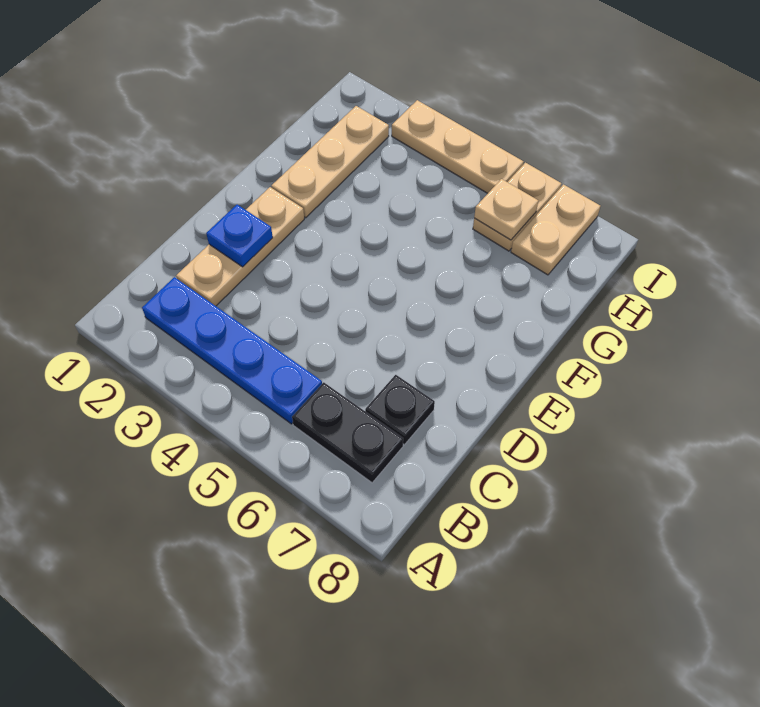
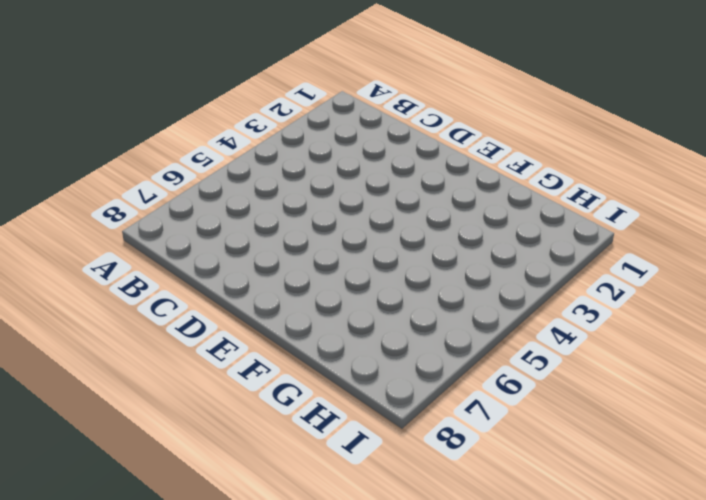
none -> blue plate B2:B5 level 1
none -> black plate B6:B7 level 1

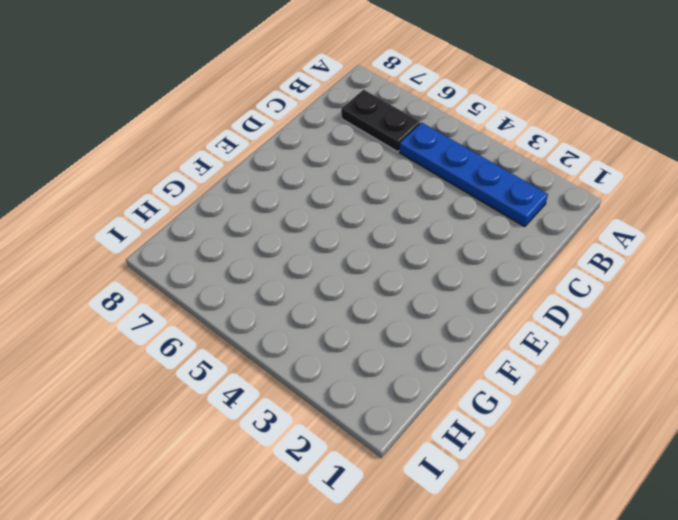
none -> tan plate C2:E2 level 1
none -> black plate C7 level 1

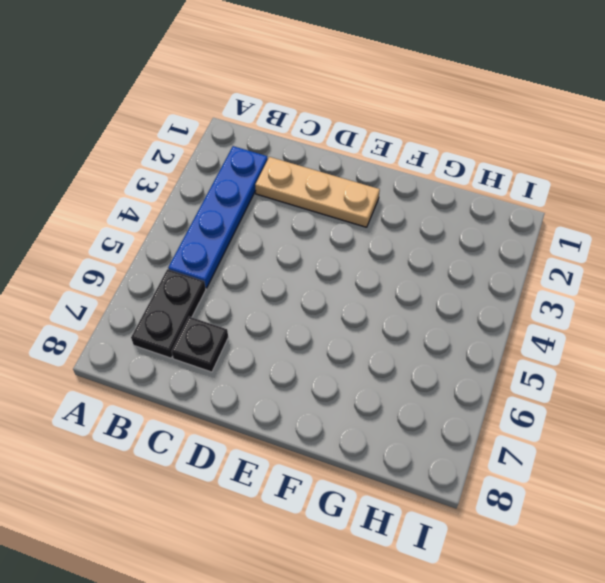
none -> tan plate F2:H2 level 1
none -> tan plate H6:I6 level 1

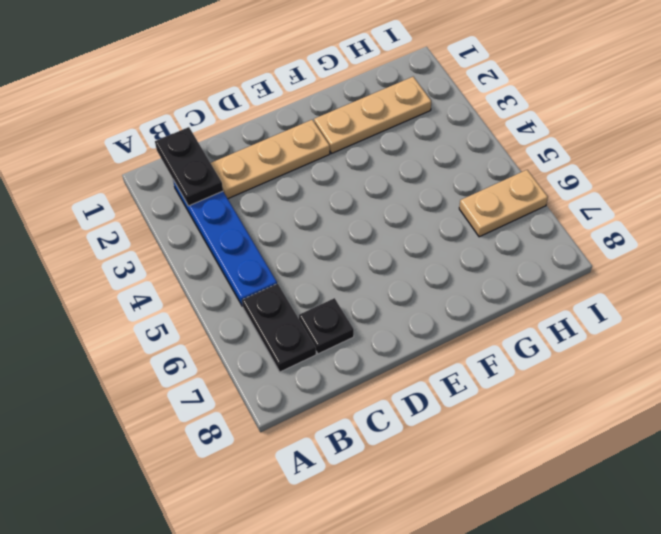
black plate B1:B2 level 2 -> none
none -> tan plate H7:I7 level 1
none -> tan plate I3:I5 level 1

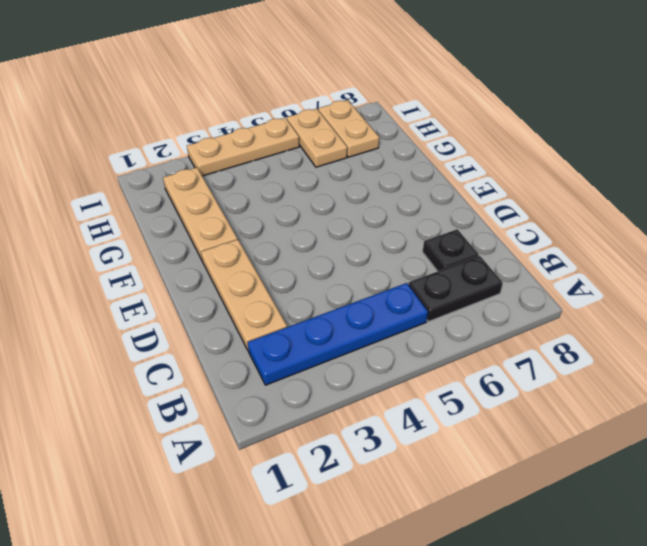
none -> blue plate D2 level 2
none -> tan plate H6 level 2

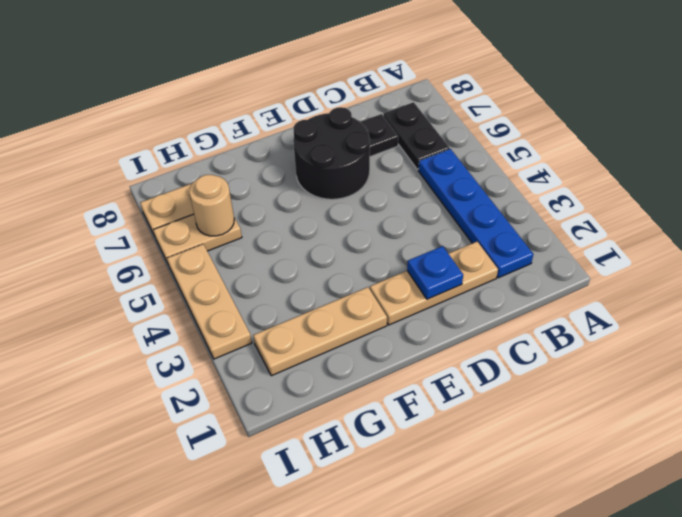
black round brick D6:E7 level 1 -> none
tan round brick H6 level 2 -> tan plate H6 level 2

